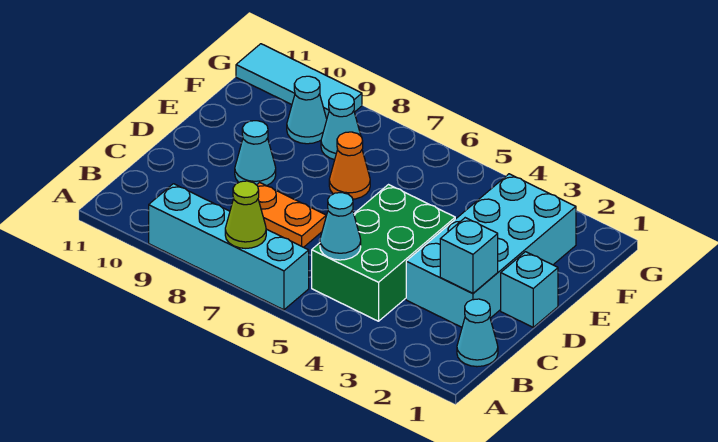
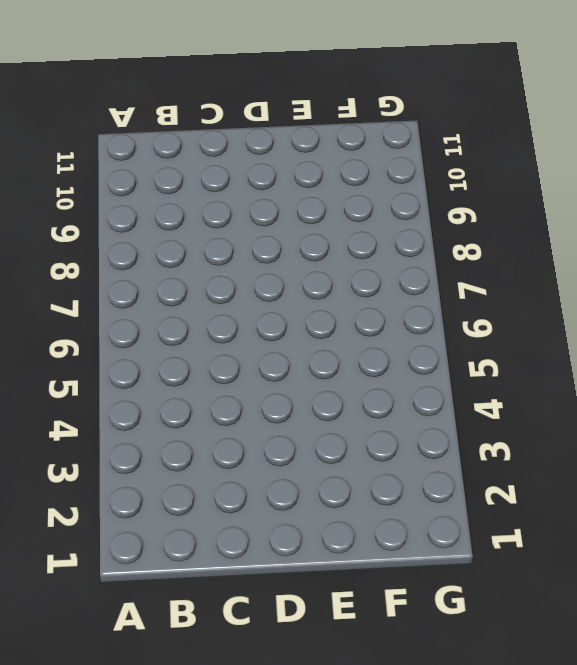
none -> cyan brick A6:A9 level 1
none -> cyan cone B1 level 1
none -> green brick B4:D5 level 1

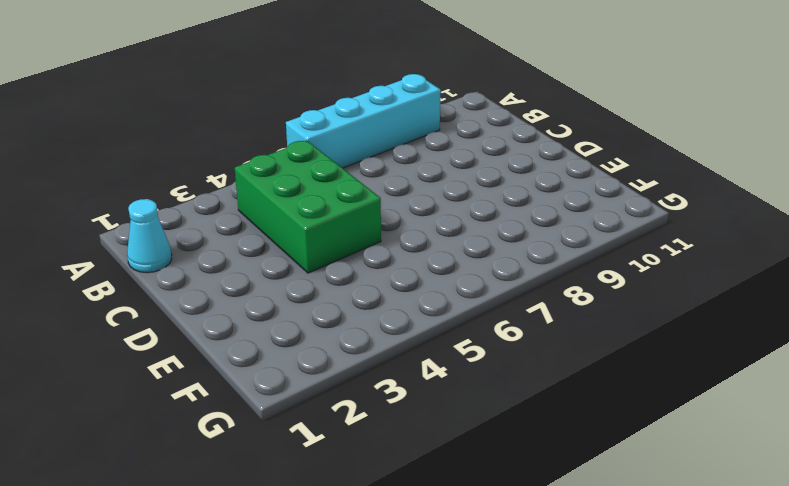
none -> cyan brick C2:F3 level 1
none -> orange plate C7:C8 level 1
none -> cyan brick D1 level 1

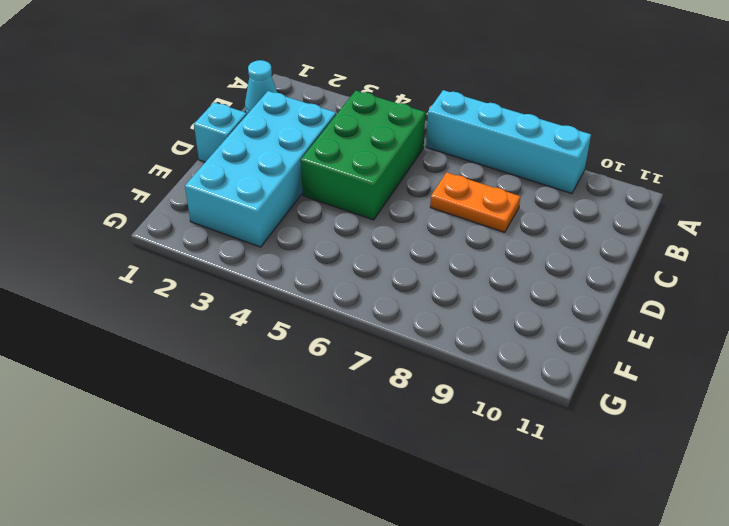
none -> cyan cone D9 level 1
none -> orange cone E7 level 1
none -> cyan cone F8 level 1

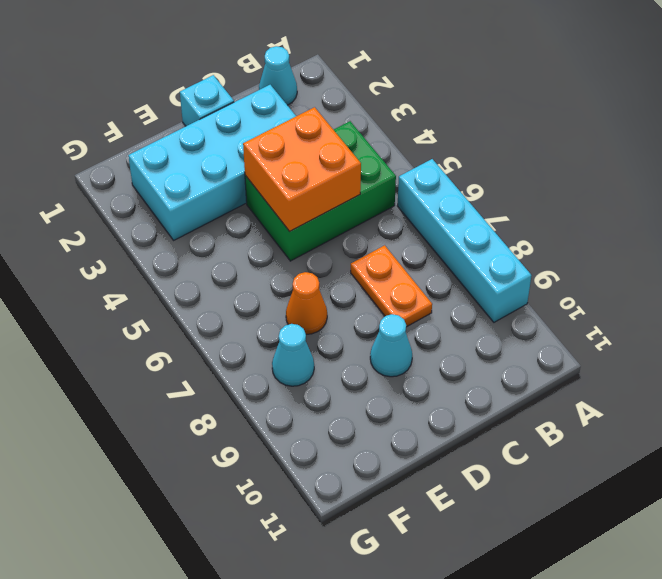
orange brick C4:D5 level 2 -> none
none -> cyan cone F9 level 1
none -> cyan tile G9:G11 level 1
none -> lime cone A7 level 2

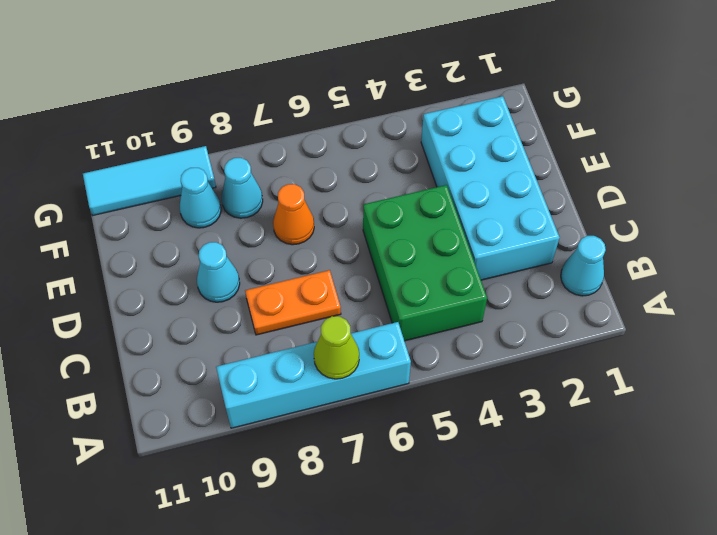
none -> cyan brick D1 level 1
none -> cyan cone B5 level 2
none -> cyan brick C2 level 2

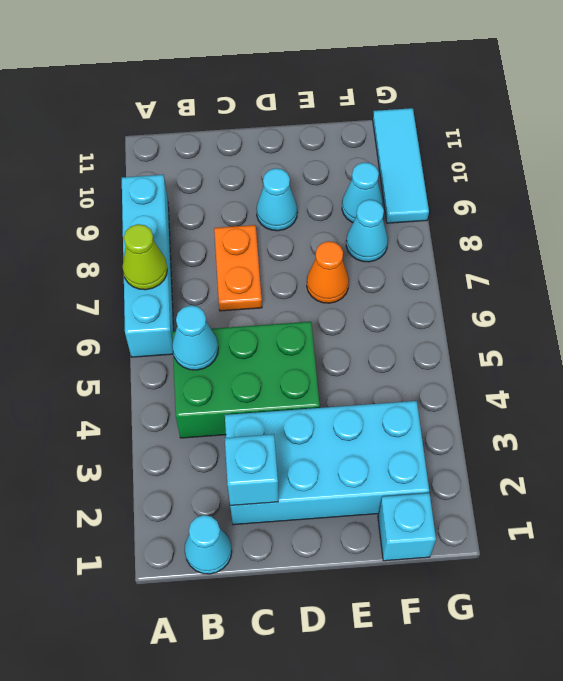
cyan brick F1 level 1 -> cyan brick D1 level 1

